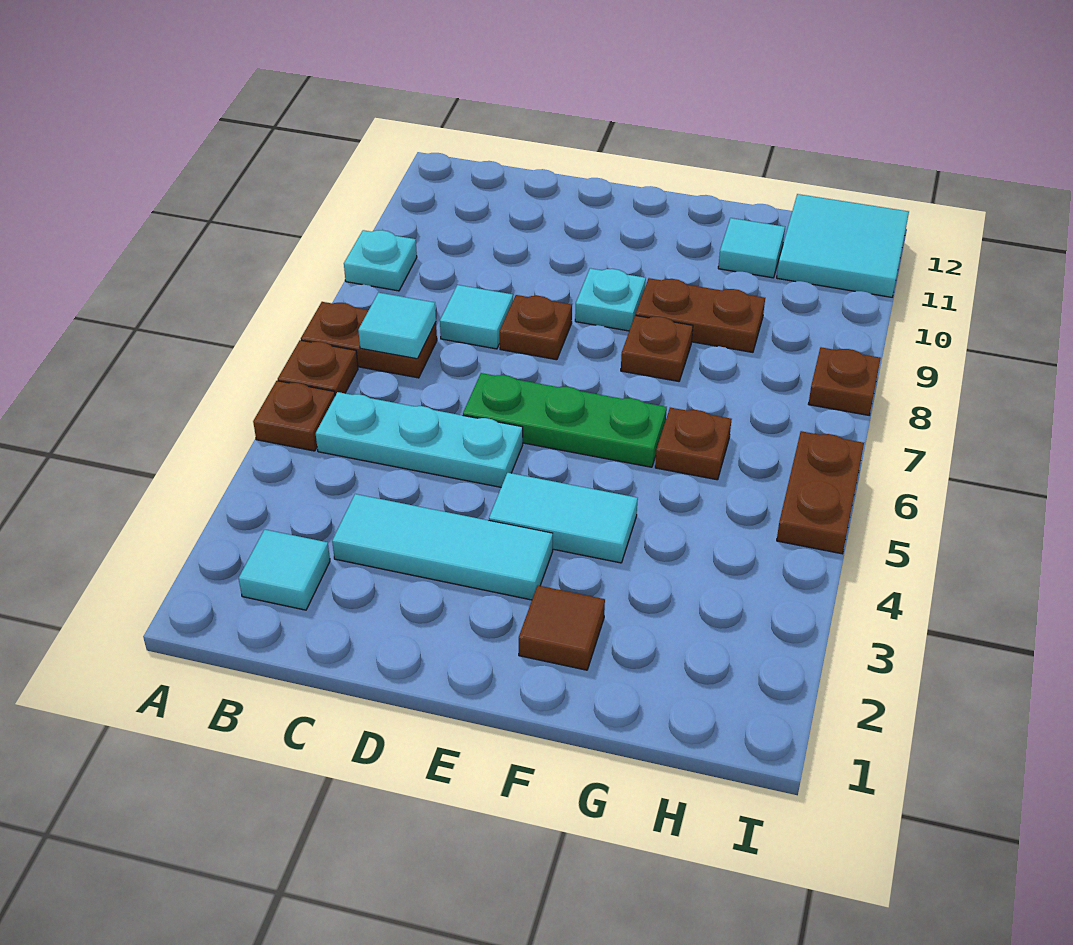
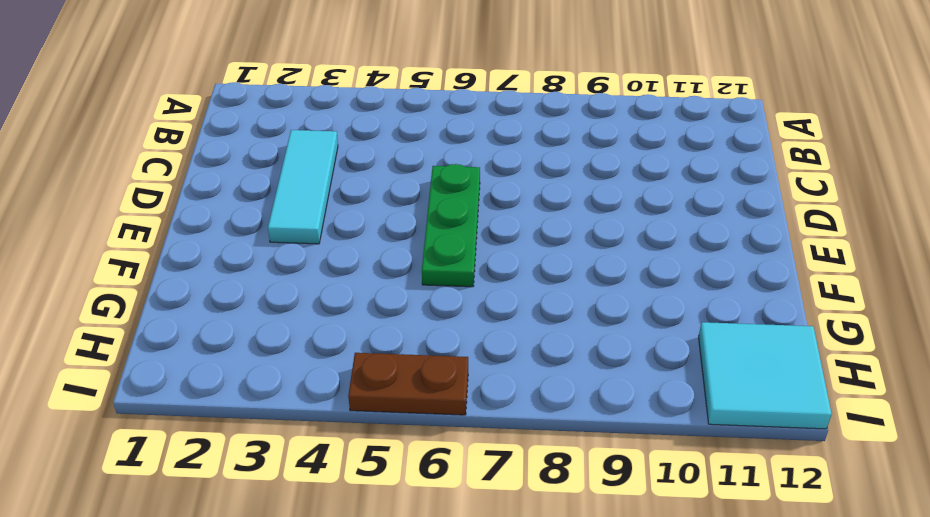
none -> brown plate A5 level 1
none -> brown plate A6 level 1
none -> brown plate A7:B7 level 1

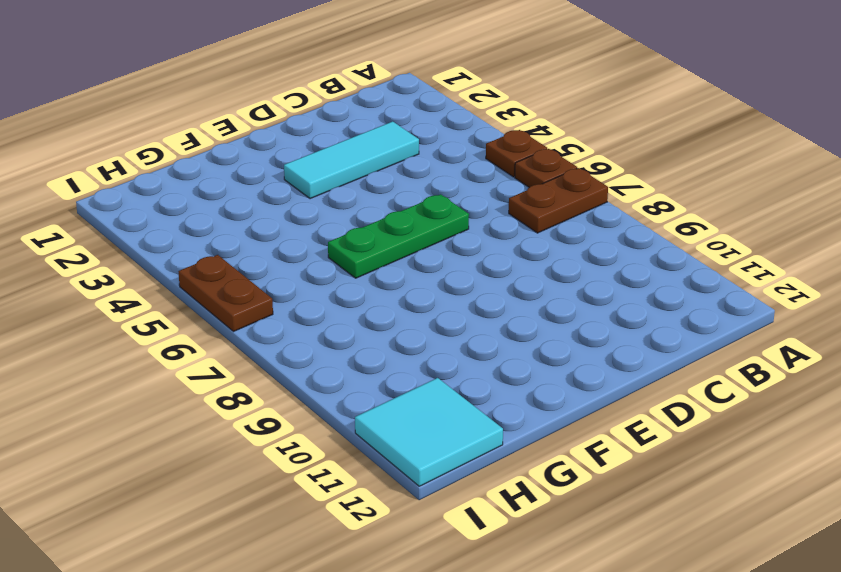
none -> cyan plate A9 level 1
none -> cyan tile B2 level 1
none -> cyan plate B5:D5 level 1

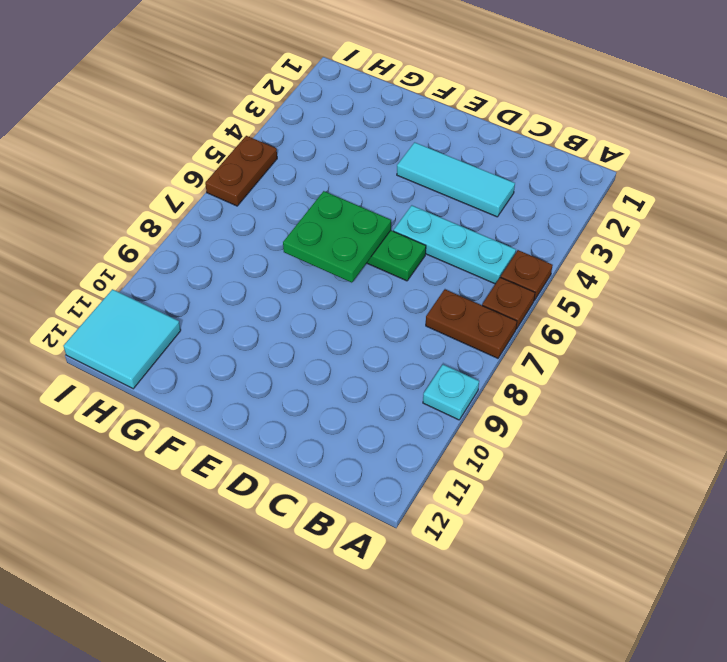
green plate E6:F7 level 2 -> none
none -> cyan tile B2 level 1
none -> cyan tile C8 level 1
none -> brown plate D8 level 1

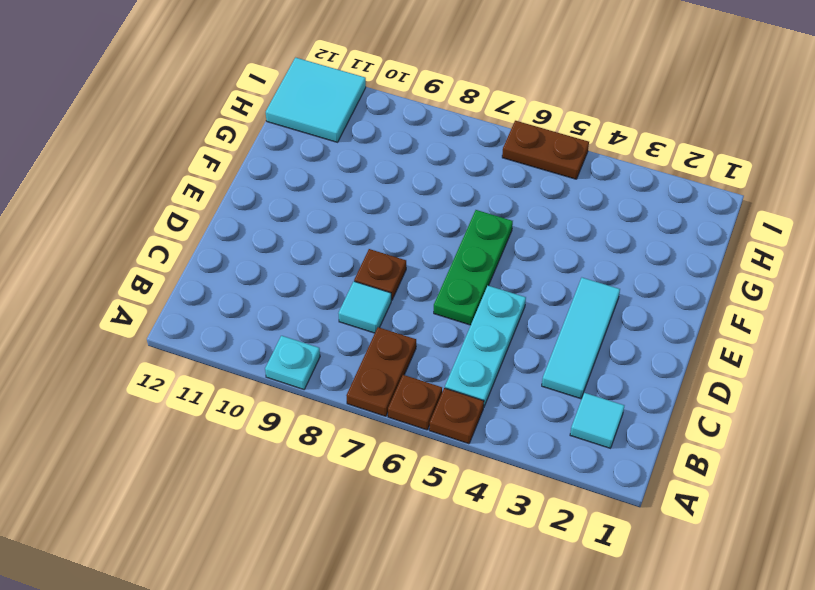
none -> cyan tile E4:F4 level 1
none -> cyan plate E9 level 1
none -> brown tile F2 level 1

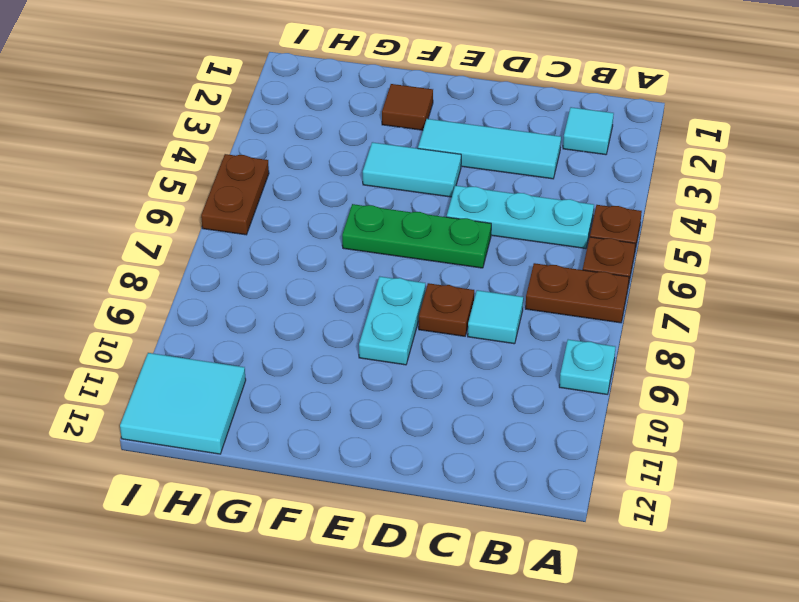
cyan plate E8:E9 level 1 -> cyan plate E9 level 1
none -> brown plate F8 level 1
none -> brown plate F9:G9 level 1
none -> brown plate G6 level 1

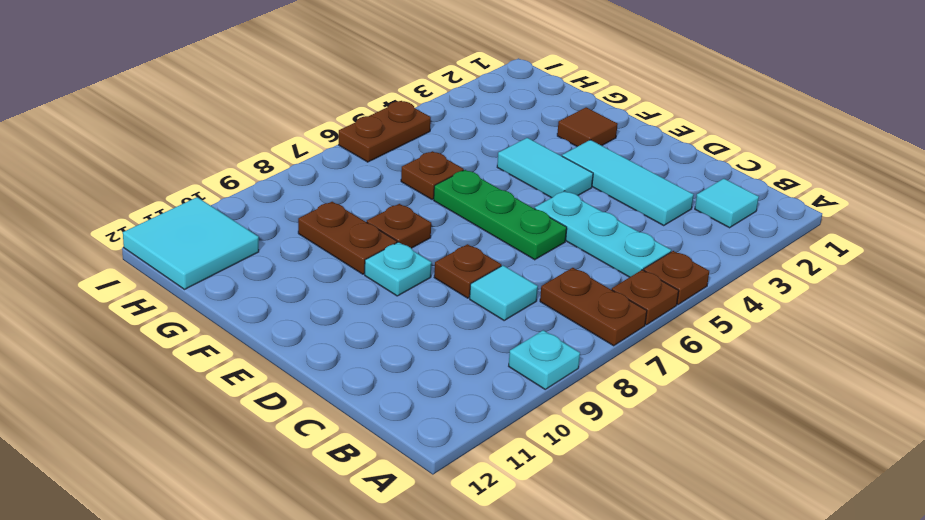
none -> cyan tile G11 level 1
none -> brown plate I8 level 1
none -> cyan tile B7 level 2

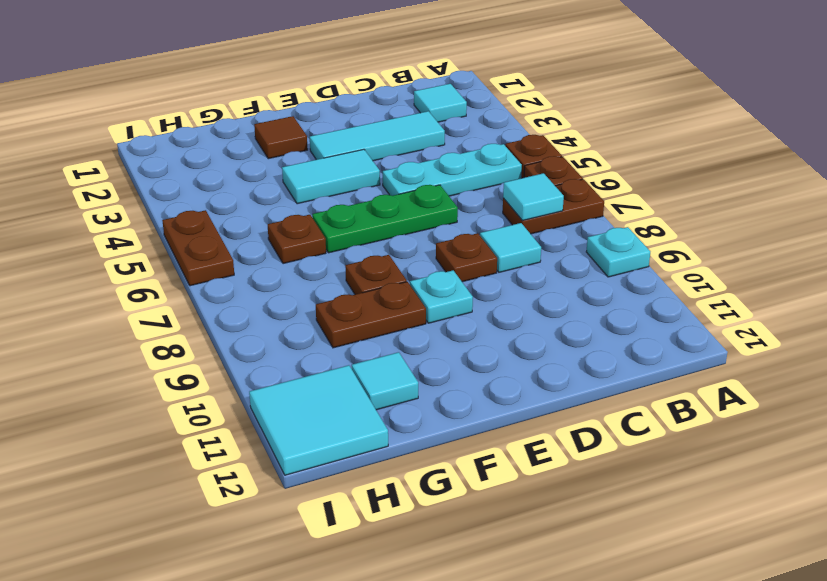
none -> brown plate I8 level 1

